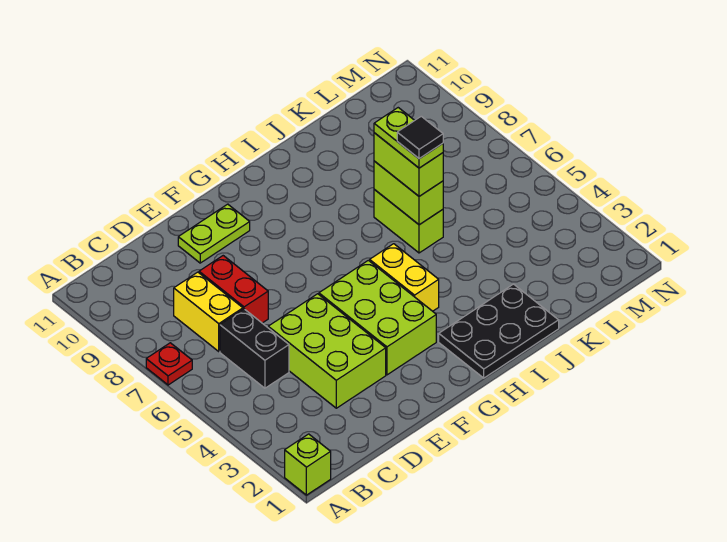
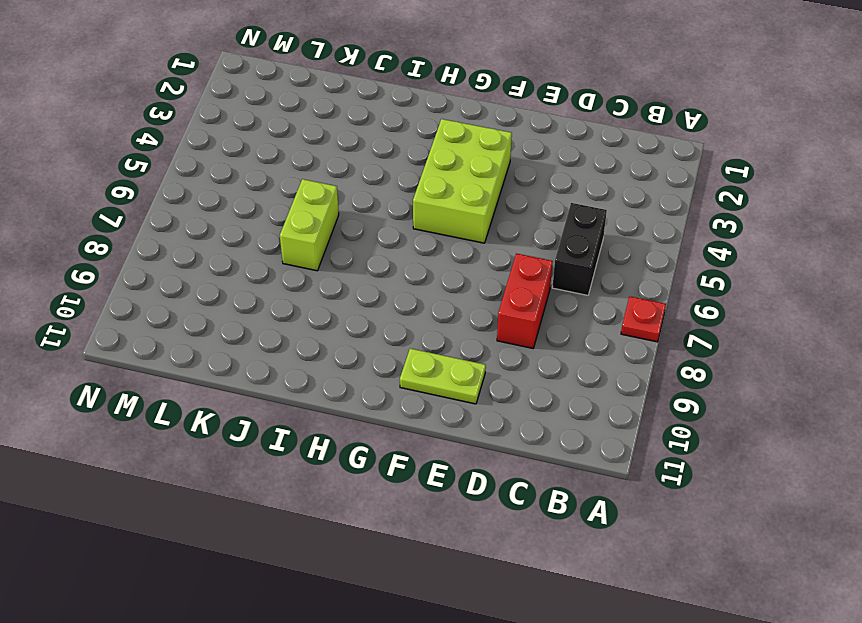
none -> lime brick A1 level 1
none -> yellow brick C7:C8 level 1
none -> lime brick D3:E5 level 1

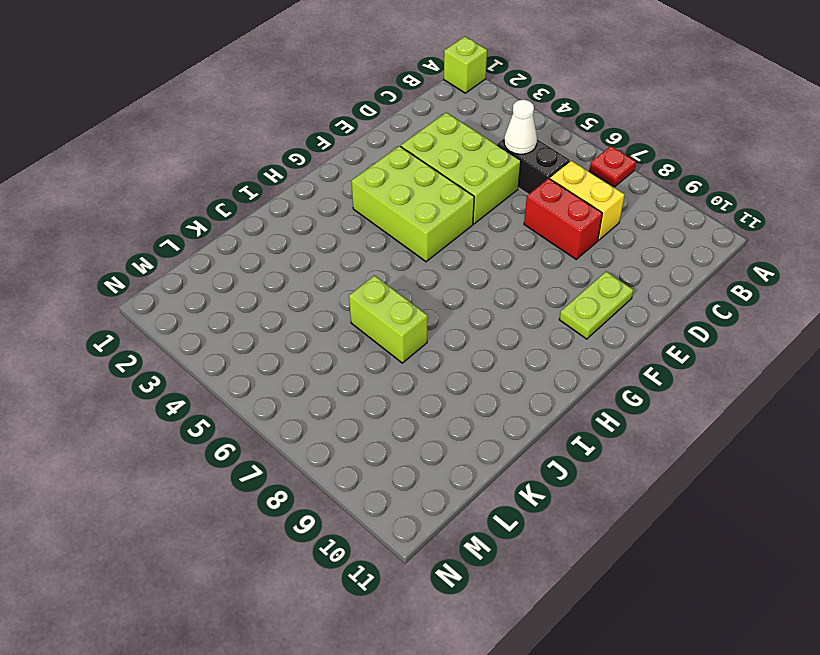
white cone C5 level 2 -> none
none -> black plate H1:J2 level 1
none -> yellow brick H4:H5 level 1
none -> lime brick J6:J7 level 2

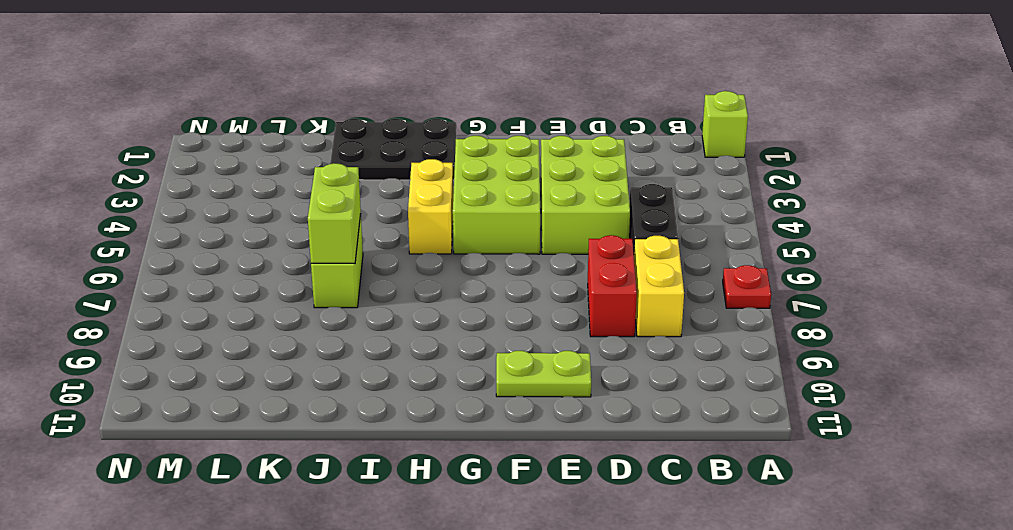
none -> lime brick J6:J7 level 3
none -> lime plate J6:J7 level 4
none -> black tile J6 level 5

